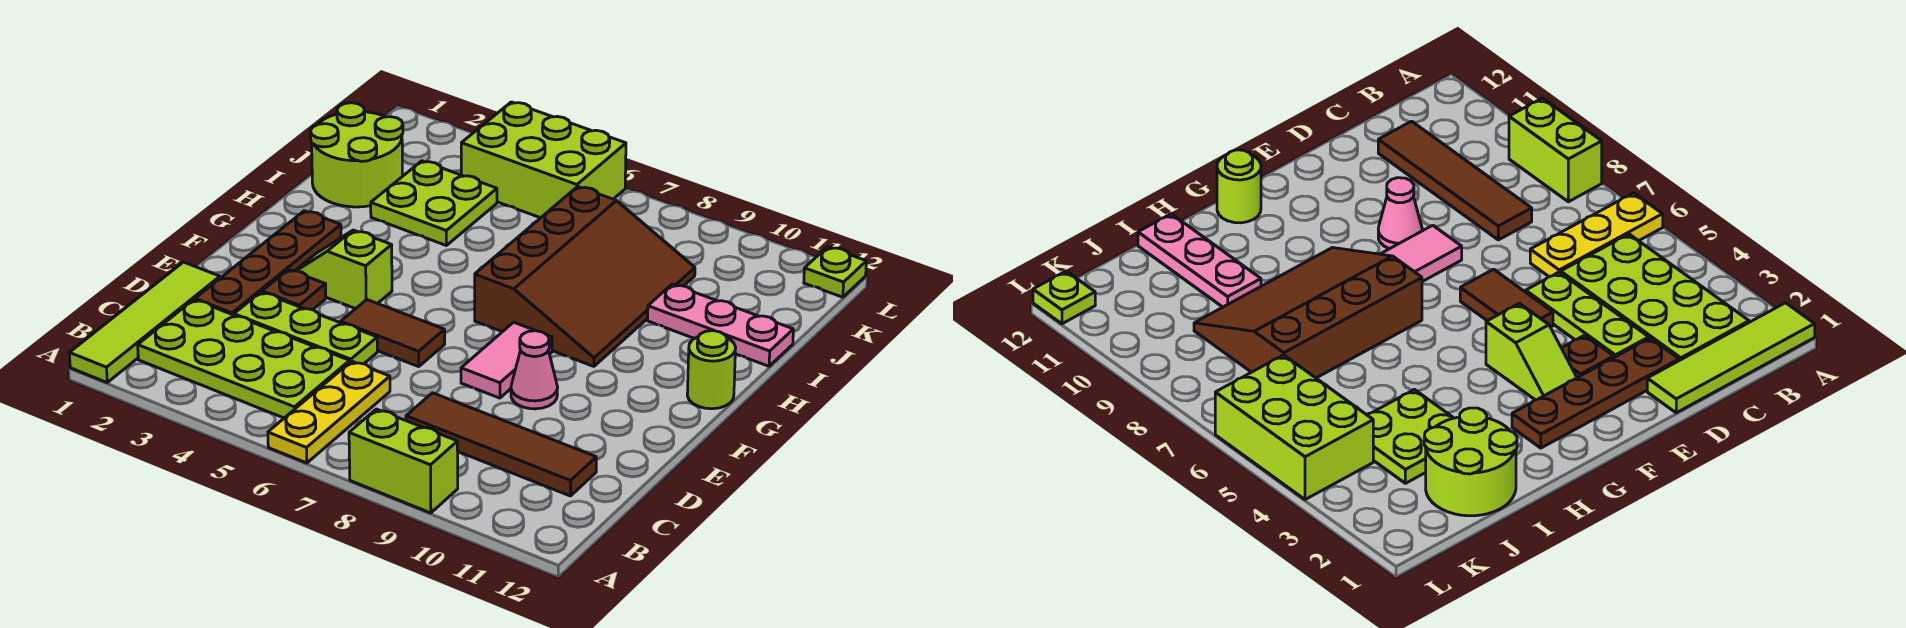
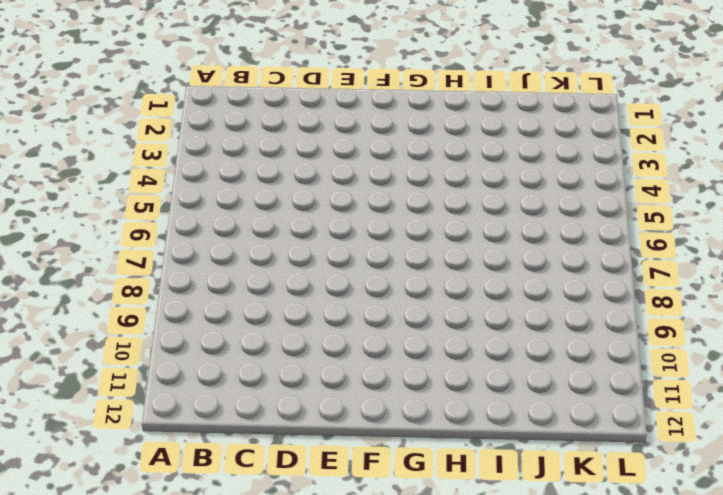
none -> lime tile A1:D1 level 1
none -> yellow plate A6:C6 level 1
none -> lime brick A8:A9 level 1

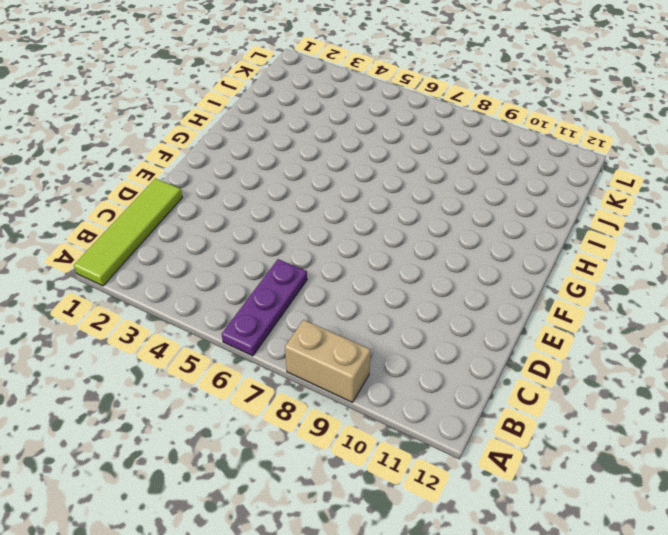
purple plate A6:C6 level 1 -> yellow plate A6:C6 level 1
tan brick A8:A9 level 1 -> lime brick A8:A9 level 1
none -> lime plate B2:C5 level 1
none -> brown tile C8:C11 level 1
none -> brown plate D2:G2 level 1

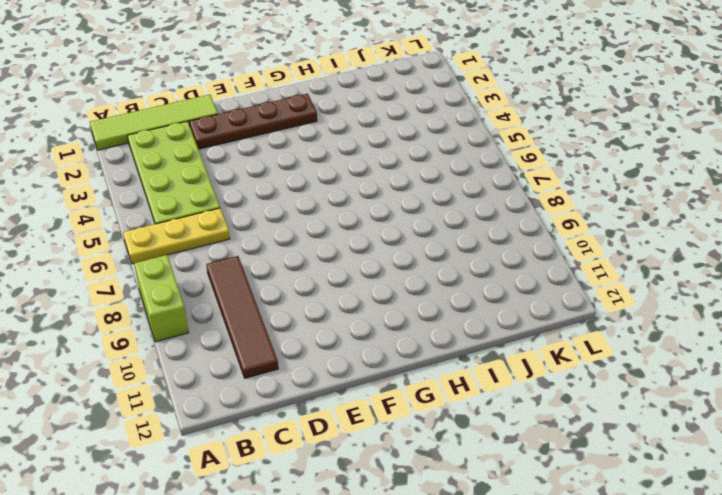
none -> lime plate D3:D5 level 1
none -> brown plate E3 level 1
none -> brown tile E5:E6 level 1

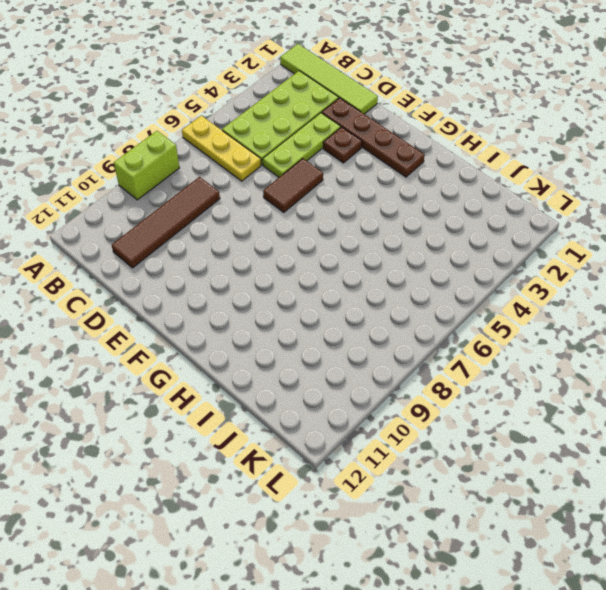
none -> pink tile E8:F8 level 1
none -> pink cone E9 level 1
none -> lime slope F3:F4 level 1 top 4

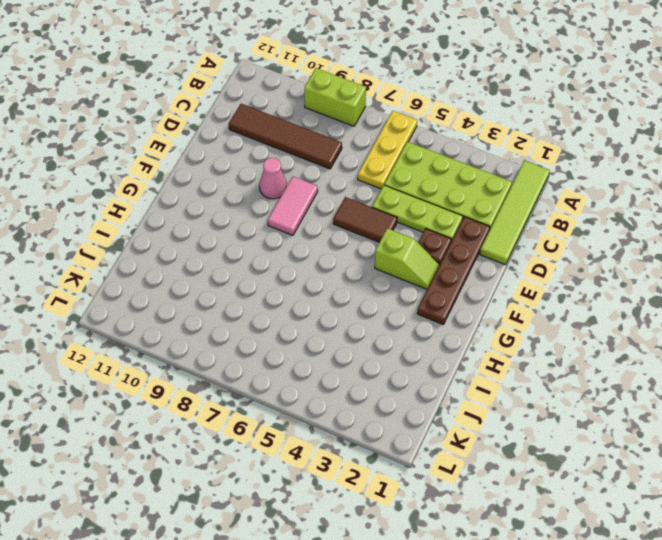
none -> brown slope G7:J9 level 1 top 7
none -> lime round brick G12 level 1
none -> lime round brick I1:J2 level 1

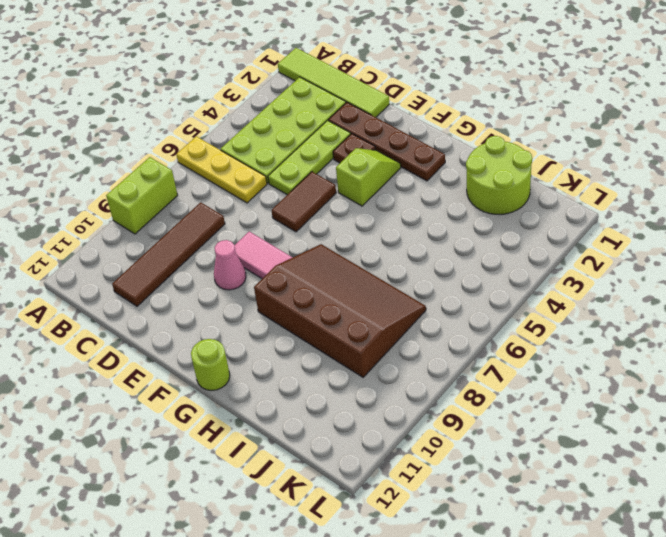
brown slope G7:J9 level 1 top 9 -> brown slope G7:J9 level 1 top 7
none -> lime plate I3:J4 level 1
none -> pink plate I10:I12 level 1
none -> lime brick K4:L6 level 1

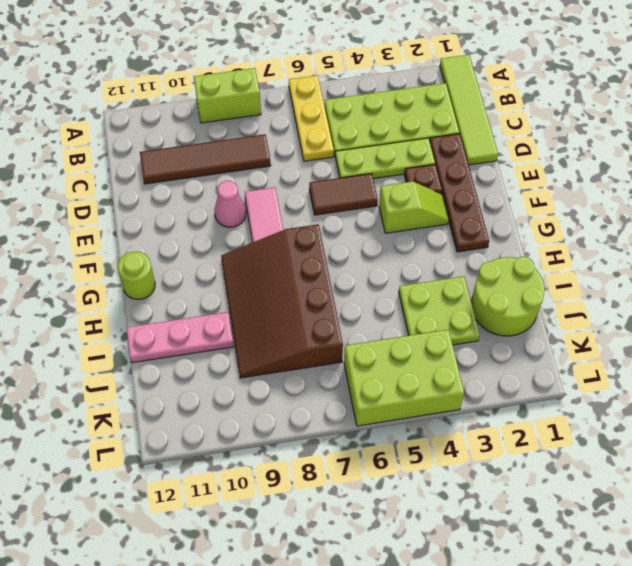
none -> lime plate L12 level 1

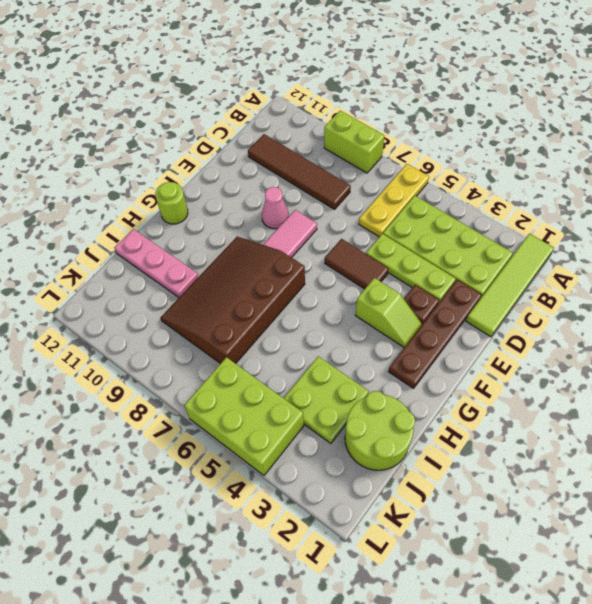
none -> lime plate L12 level 1

